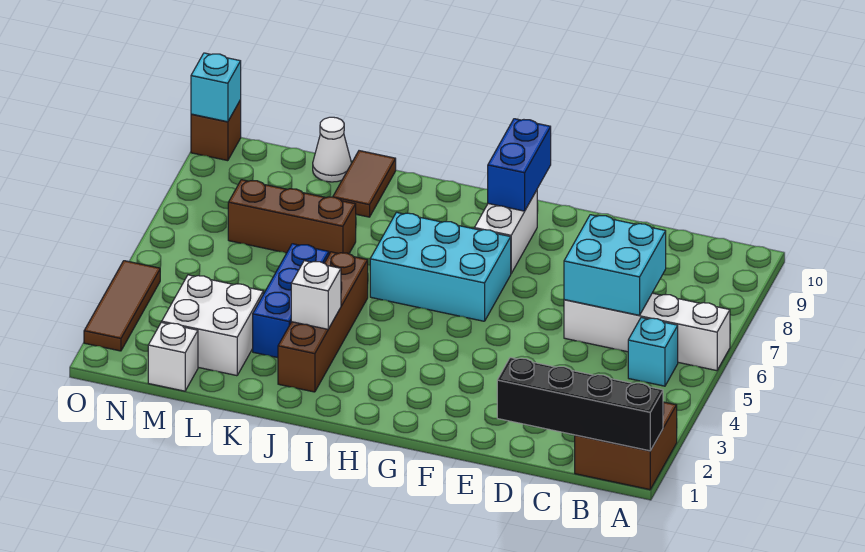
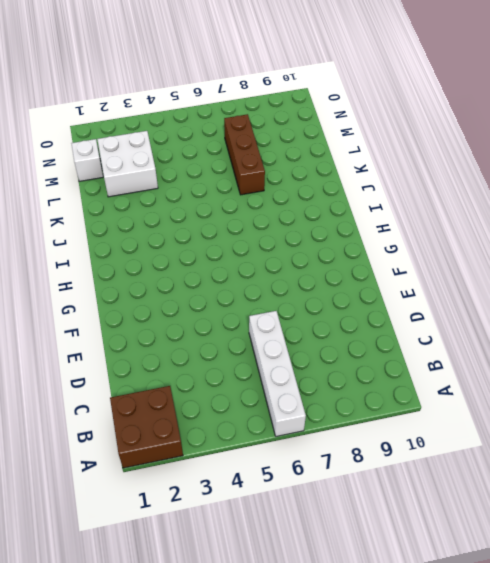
none -> cyan brick B5 level 1
none -> cyan brick G6:I7 level 1
none -> white brick G8:G9 level 1

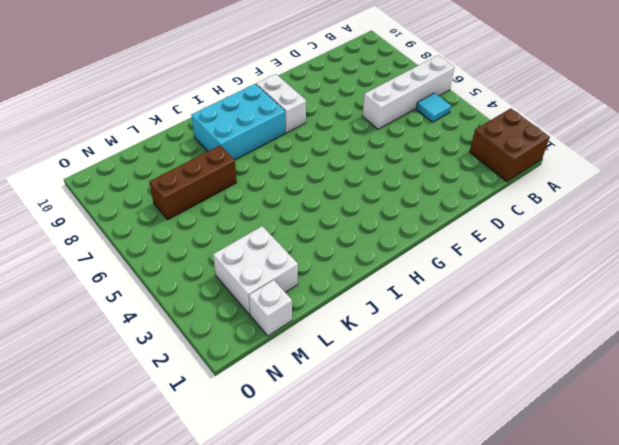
cyan tile B5 level 1 -> cyan brick B5 level 1
cyan brick H8:J9 level 1 -> cyan brick G6:I7 level 1
none -> brown brick J2:J5 level 1
none -> blue brick K3:K5 level 1
none -> brown tile K9:K10 level 1

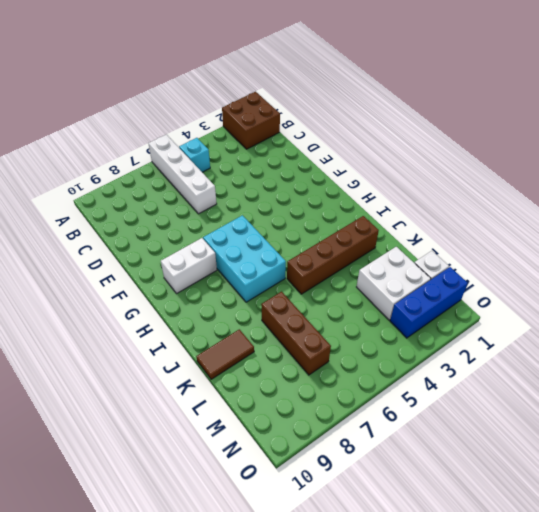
blue brick N1:N3 level 1 -> blue brick K3:K5 level 1
none -> white cone L10 level 1
none -> brown tile O2:O4 level 1
none -> brown brick O10 level 1

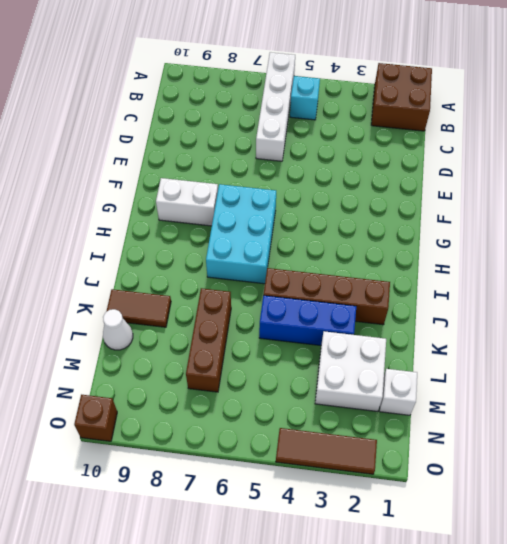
none -> black brick A1:D1 level 2
none -> cyan brick C6:D7 level 2
none -> blue brick G9:G10 level 2

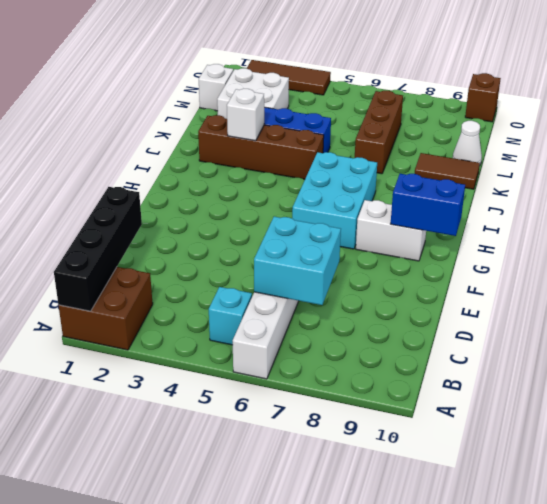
none -> cyan brick O10 level 2

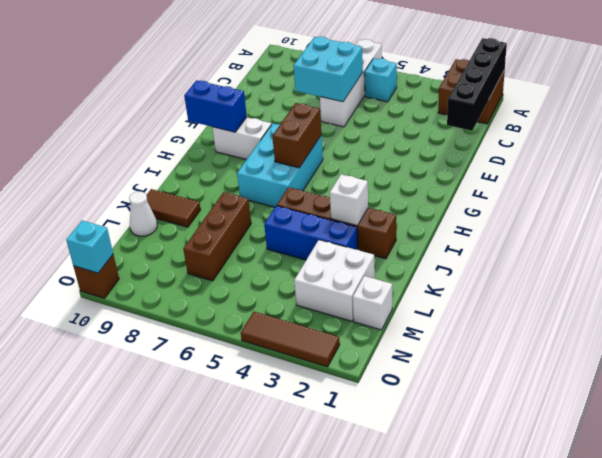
brown brick G6:H6 level 2 -> none

